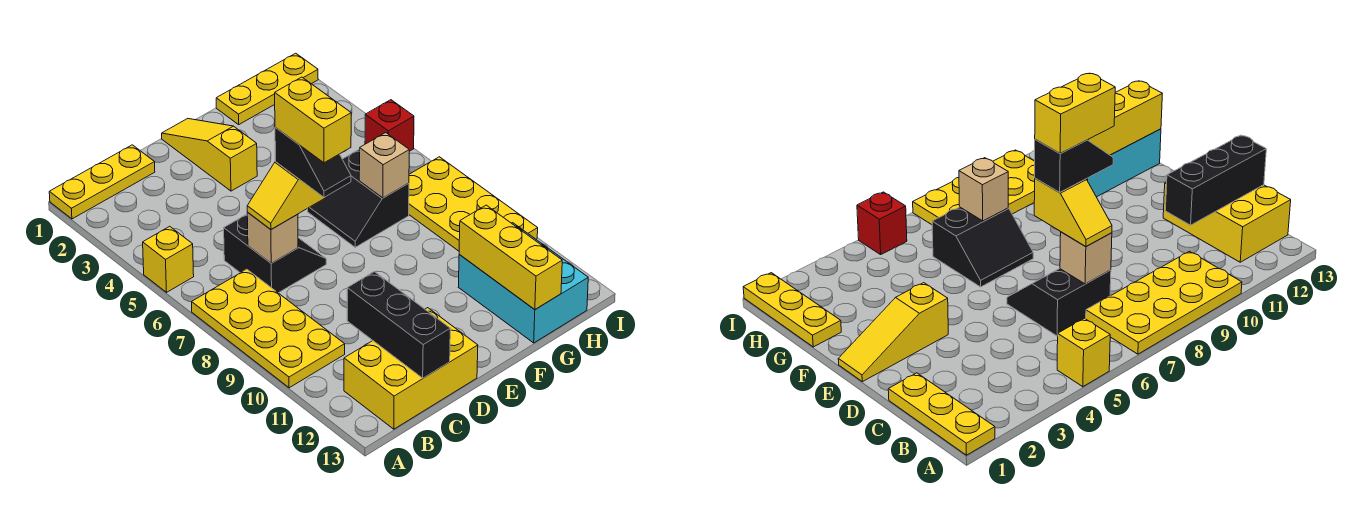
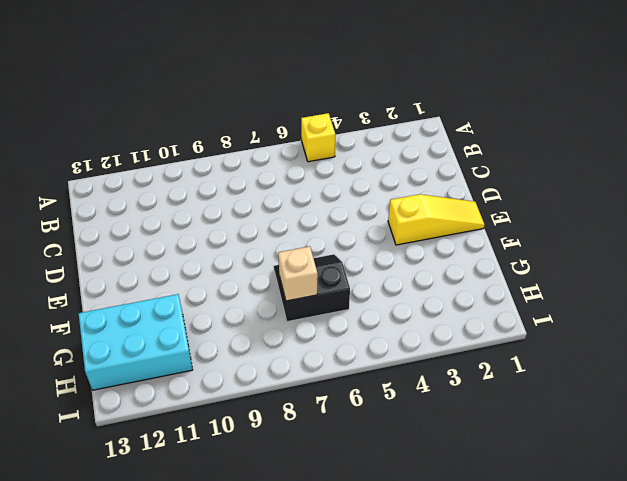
none -> yellow plate A1:C1 level 1
none -> yellow plate A7:B10 level 1
none -> yellow brick B12:D13 level 1

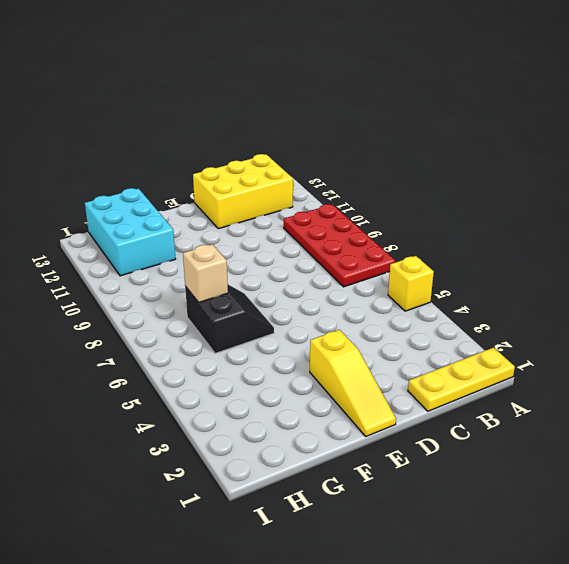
red plate A7:B10 level 1 -> yellow plate A7:B10 level 1
none -> black slope C6:D7 level 1 top C
none -> yellow plate G1:I1 level 1
none -> yellow plate H7:I10 level 1

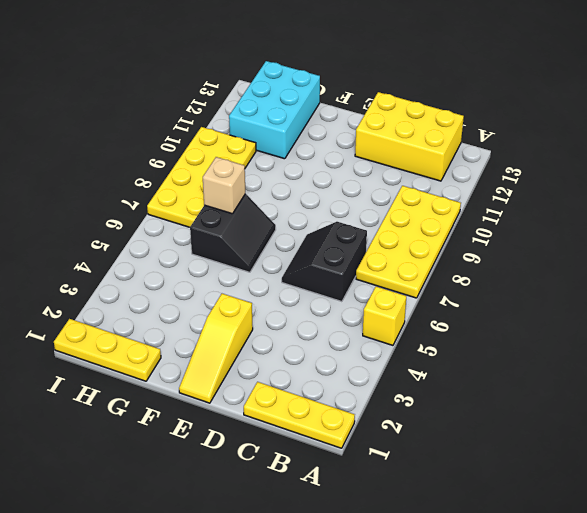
none -> red brick I5 level 1
none -> tan brick C7 level 2
none -> black brick C11:C13 level 2

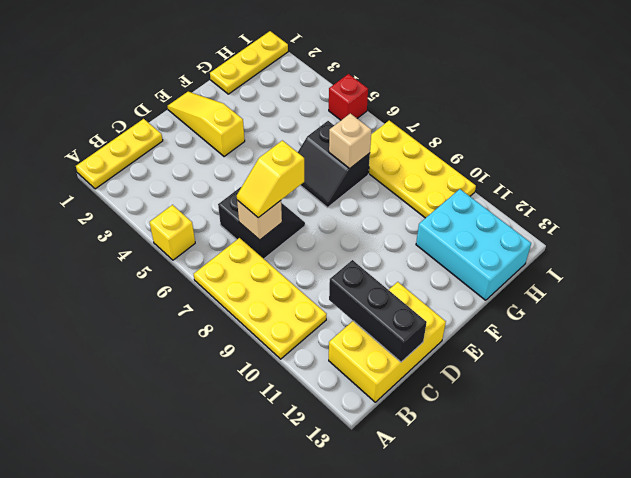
none -> yellow brick G11:G13 level 2
none -> black slope D7:D8 level 4 top 7
none -> yellow brick D7:D8 level 5

